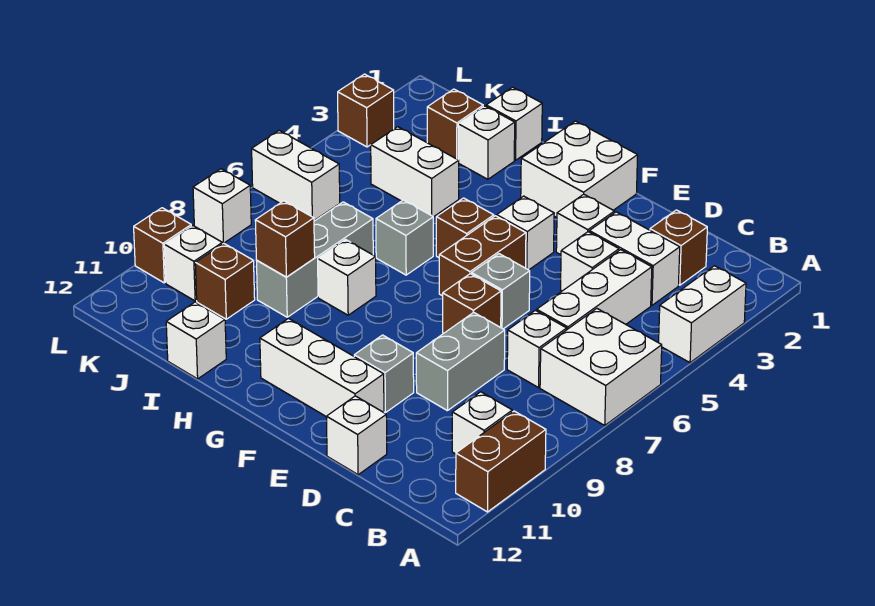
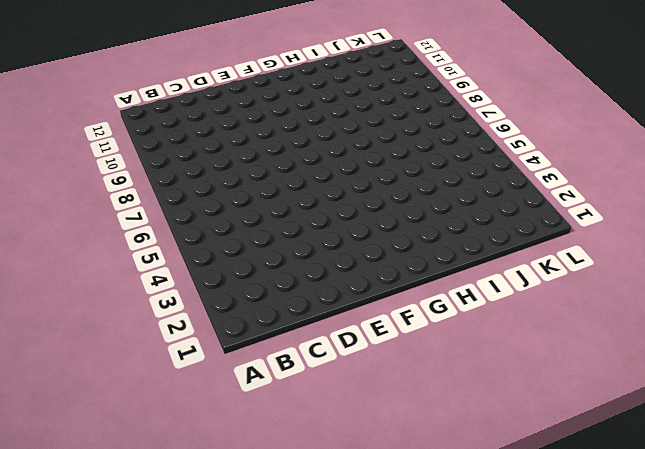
none -> white brick A3:A4 level 1
none -> white brick A6:B7 level 1
none -> brown brick A10:A11 level 1
none -> white brick B10 level 1

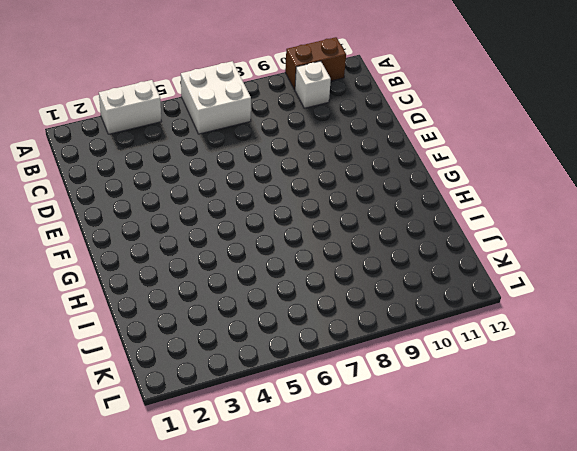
none -> brown brick C2 level 1
none -> white brick C3:D3 level 1
none -> white brick C4:C6 level 1
none -> white brick C7 level 1

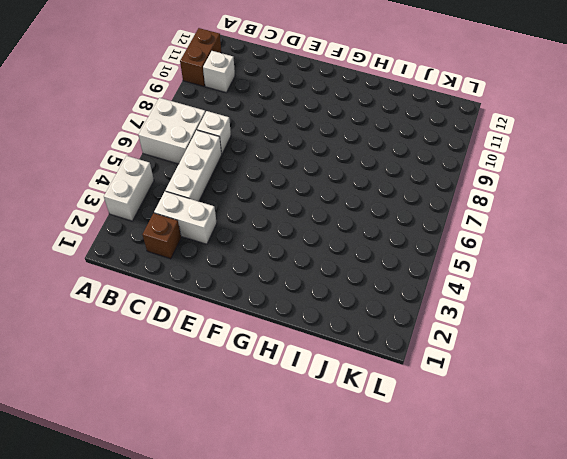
none -> white brick D4 level 1
none -> grey brick D8:D9 level 1
none -> white brick D12 level 1
none -> white brick E3 level 1

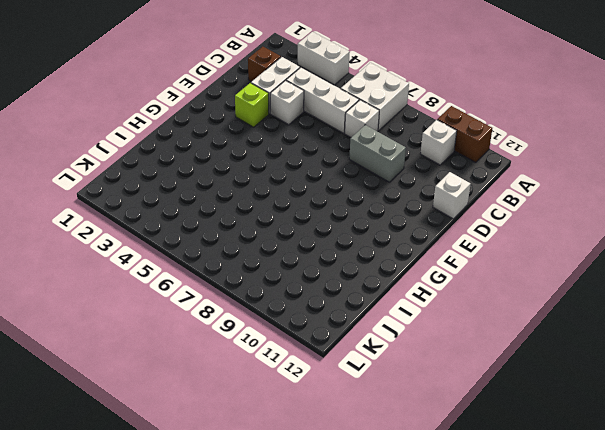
lime brick E3 level 1 -> white brick E3 level 1
none -> grey brick E6 level 1
none -> brown brick E7 level 1
none -> grey brick E10 level 1
none -> white brick E11:G11 level 1

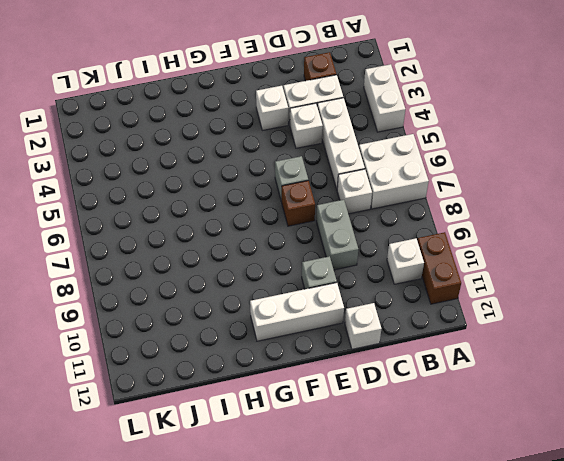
none -> white brick F1:G2 level 1
none -> white brick F4 level 1
none -> brown brick F5:F6 level 1
none -> brown brick G5 level 1

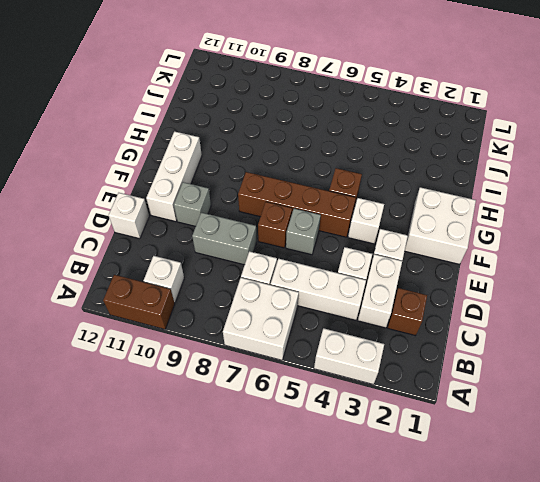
brown brick F5:F8 level 1 -> brown brick F5:F6 level 1
none -> grey brick H6 level 1
none -> white brick H8 level 1
none -> white brick I1 level 1
none -> white brick I2 level 1

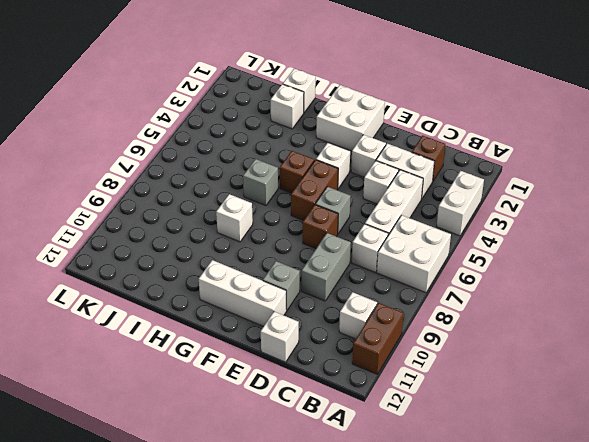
none -> white brick I4:J4 level 1
none -> grey brick I7:I9 level 1
none -> white brick I12 level 1
none -> brown brick J2 level 1

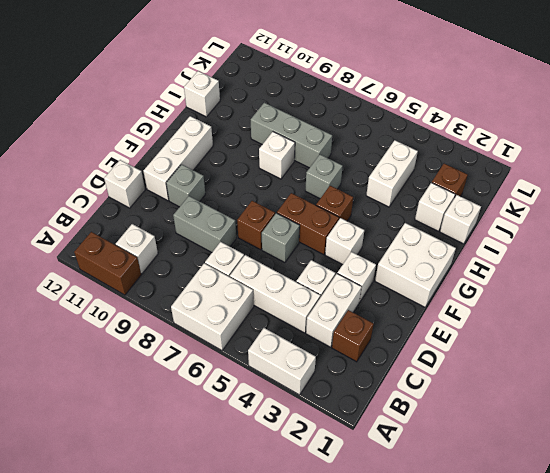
none -> brown brick J10 level 1
none -> white brick K6:L6 level 1
none -> white brick K10 level 1
none -> brown brick L3 level 1

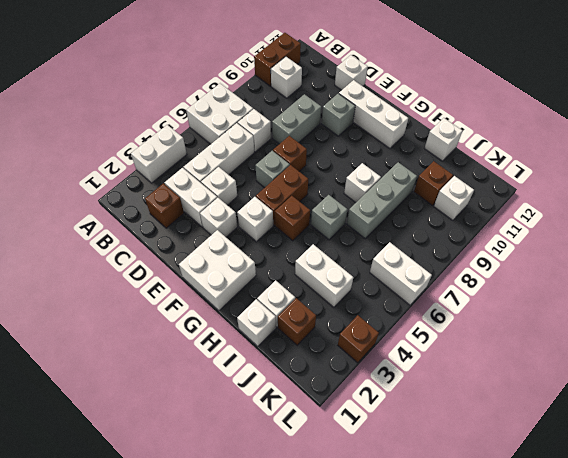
none -> white brick L8 level 1
none -> brown brick L10 level 1
none -> brown brick I9 level 2

